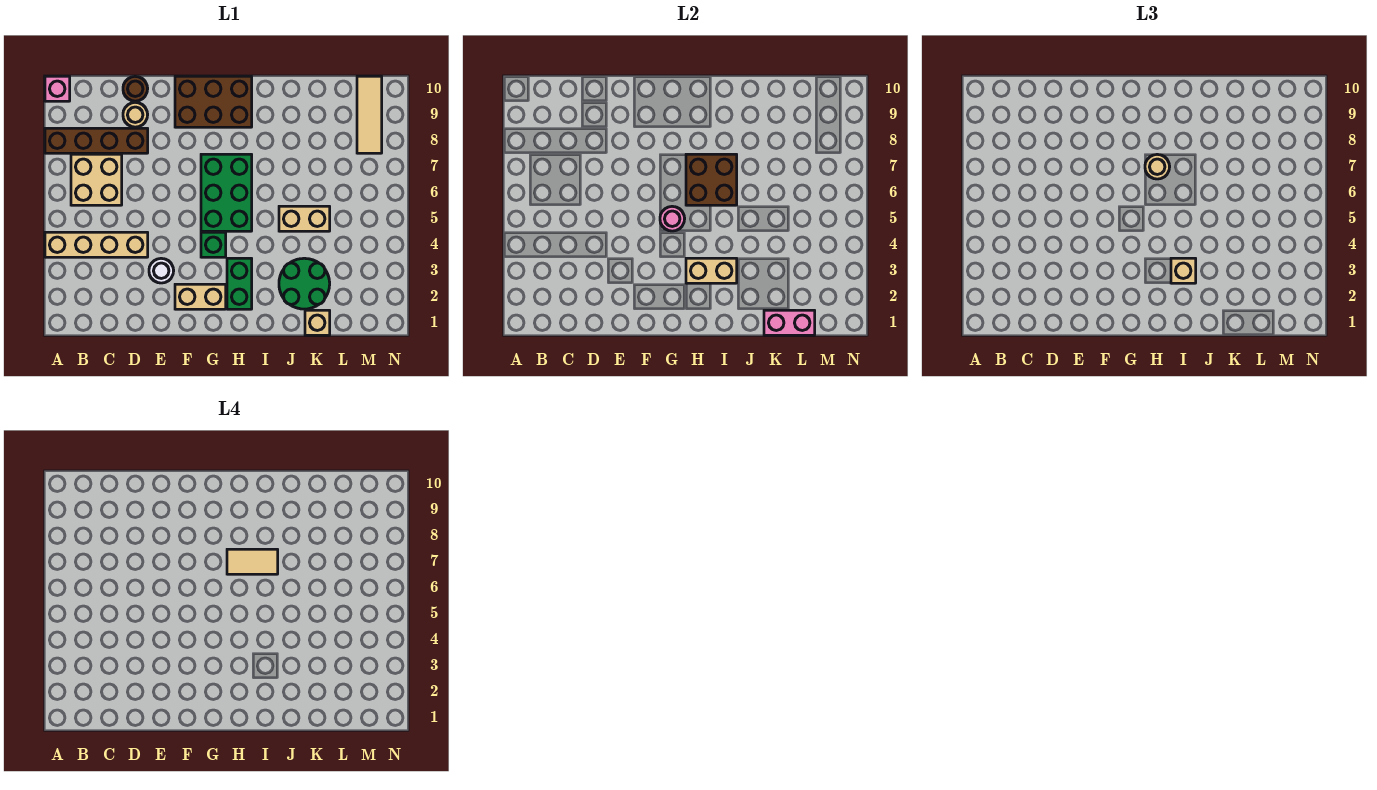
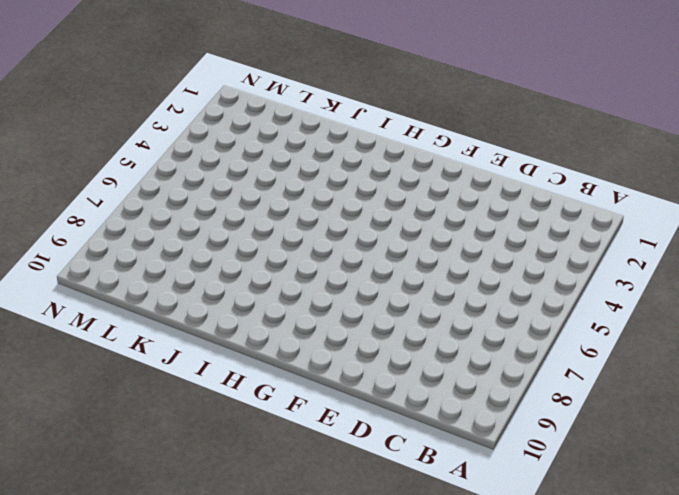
none -> tan brick A4:D4 level 1
none -> brown brick A8:D8 level 1
none -> pink brick A10 level 1

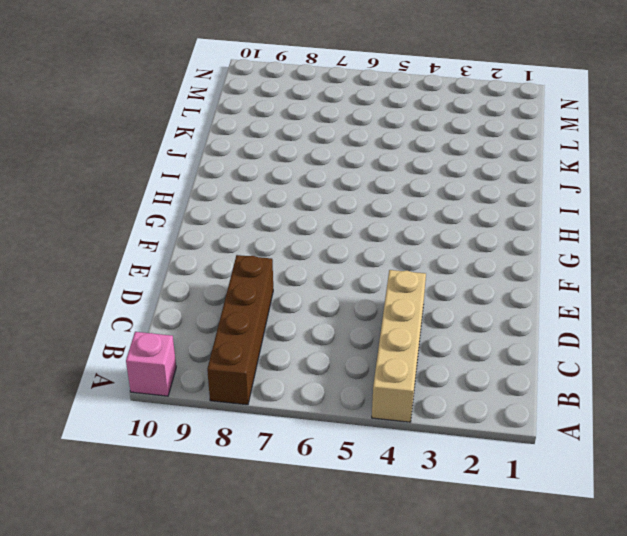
none -> tan brick B6:C7 level 1
none -> tan round brick D9 level 1
none -> brown round brick D10 level 1

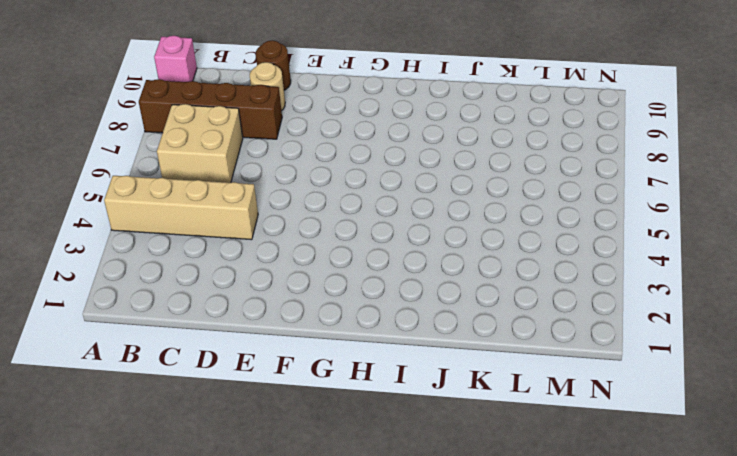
none -> white round brick E3 level 1
none -> tan brick F2:G2 level 1
none -> brown brick F9:H10 level 1

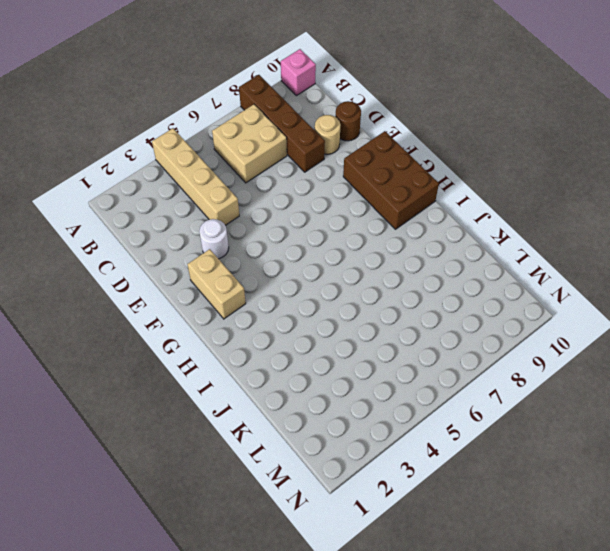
none -> green brick G4 level 1
none -> green brick G5:H7 level 1
none -> green brick H2:H3 level 1

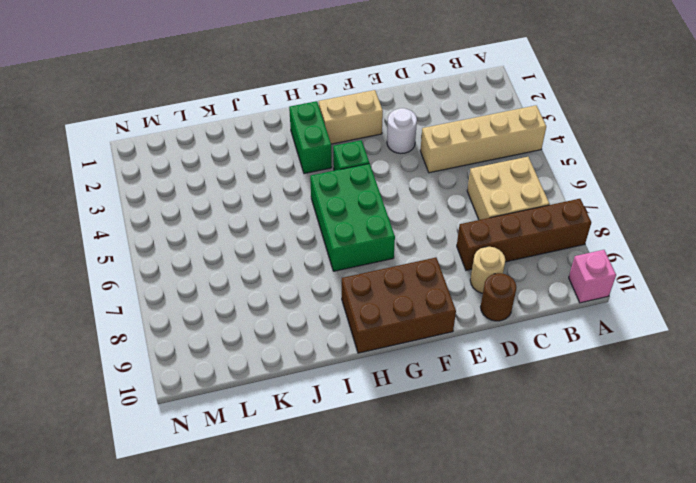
none -> green round brick J2:K3 level 1
none -> tan brick J5:K5 level 1
none -> tan brick K1 level 1

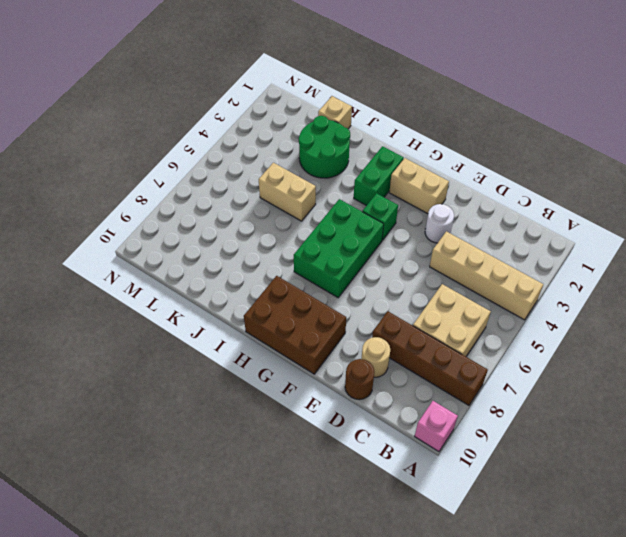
none -> tan tile M8:M10 level 1
none -> pink round brick G5 level 2
none -> tan brick H3:I3 level 2

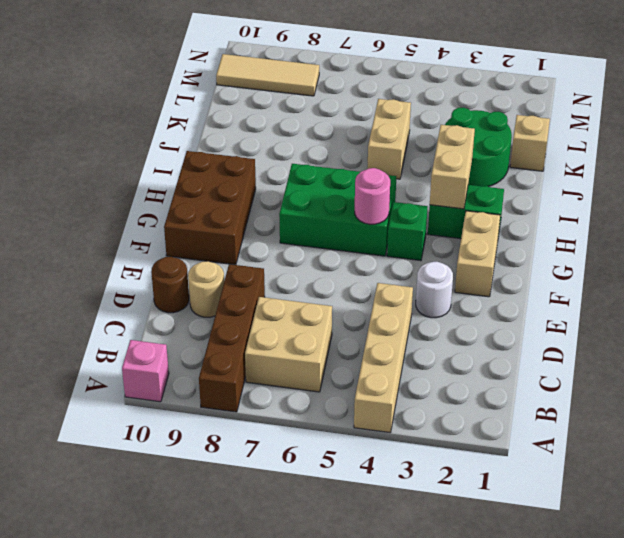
none -> brown brick H6:I7 level 2
none -> pink brick K1:L1 level 2
none -> tan round brick H7 level 3

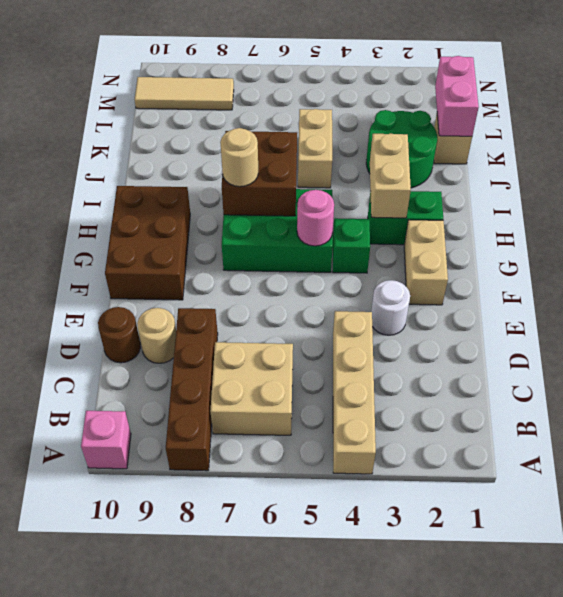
none -> tan brick I3 level 3
none -> tan tile H7:I7 level 4

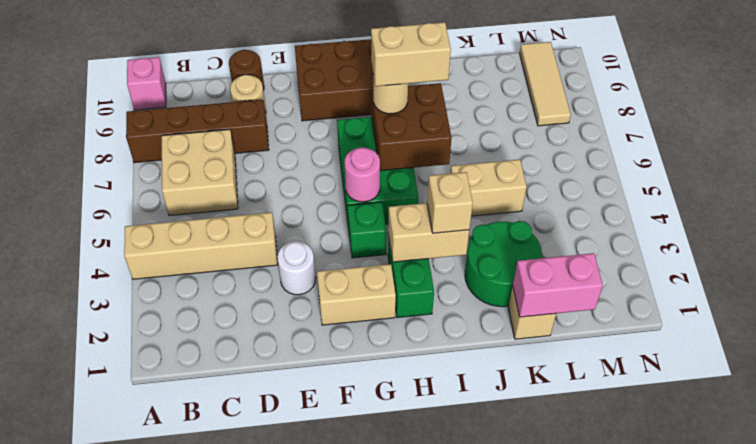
tan brick H7:I7 level 4 -> tan tile H7:I7 level 4

